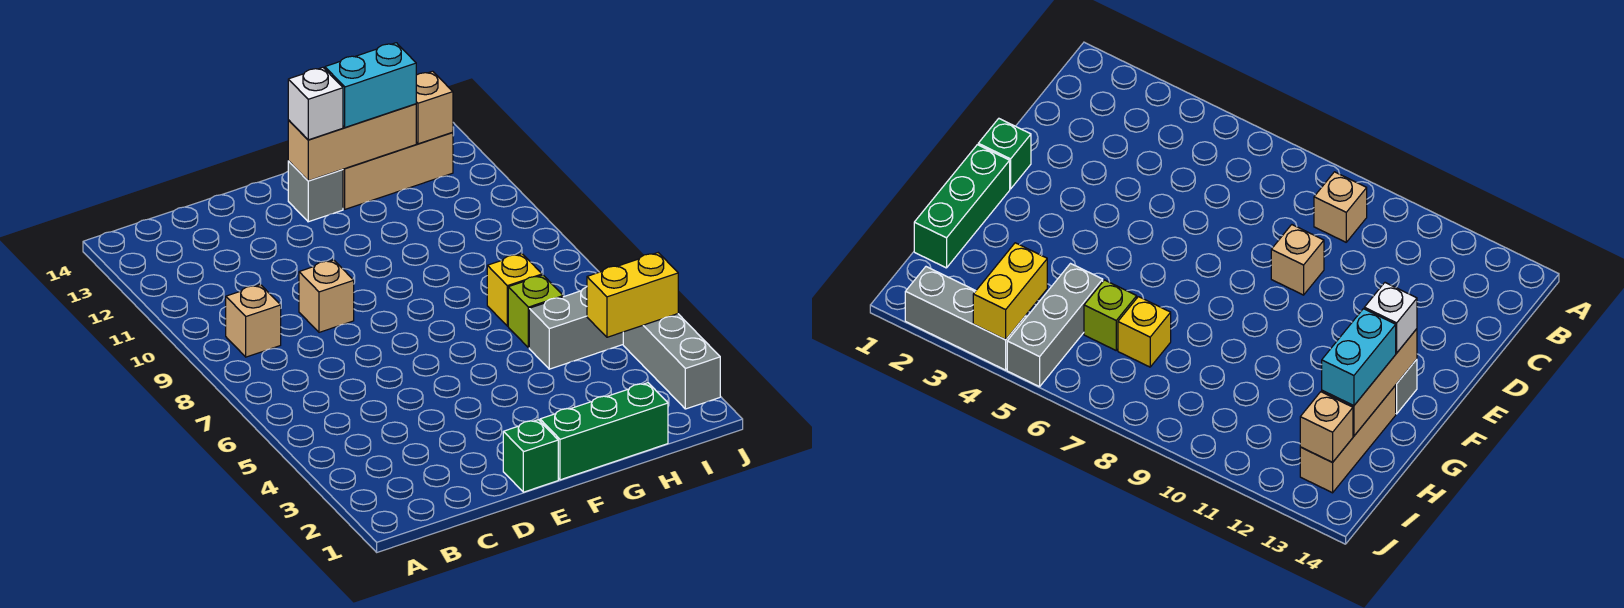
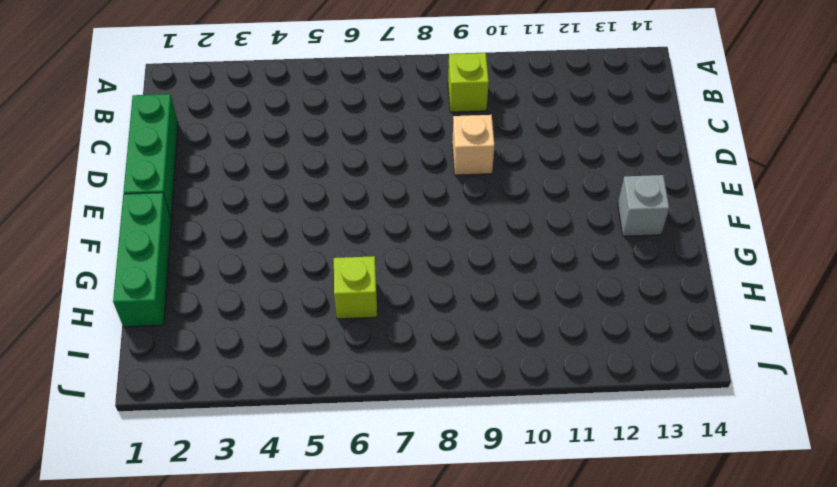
lime brick B9 level 1 -> tan brick B9 level 1
green brick C1:E1 level 1 -> green brick E1 level 1
none -> tan brick G13:I13 level 1
none -> grey brick H5:J5 level 1
none -> yellow brick H7 level 1

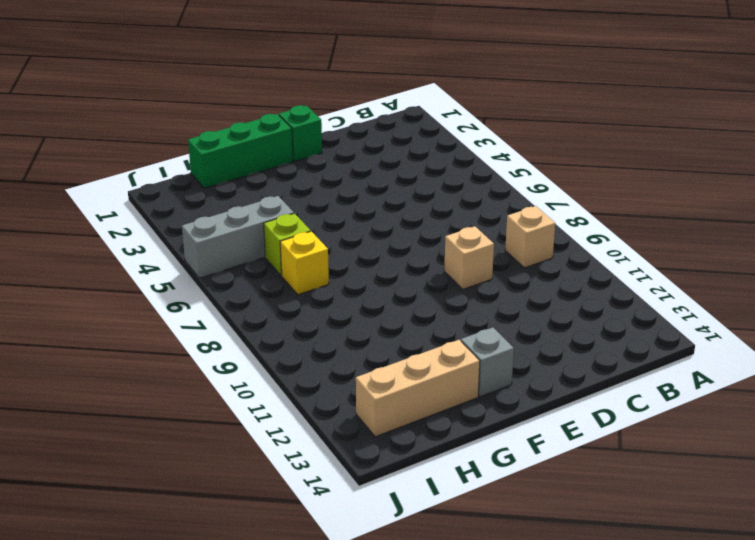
none -> grey brick J2:J4 level 1
none -> tan brick F13:H13 level 2
none -> yellow brick I4:J4 level 2

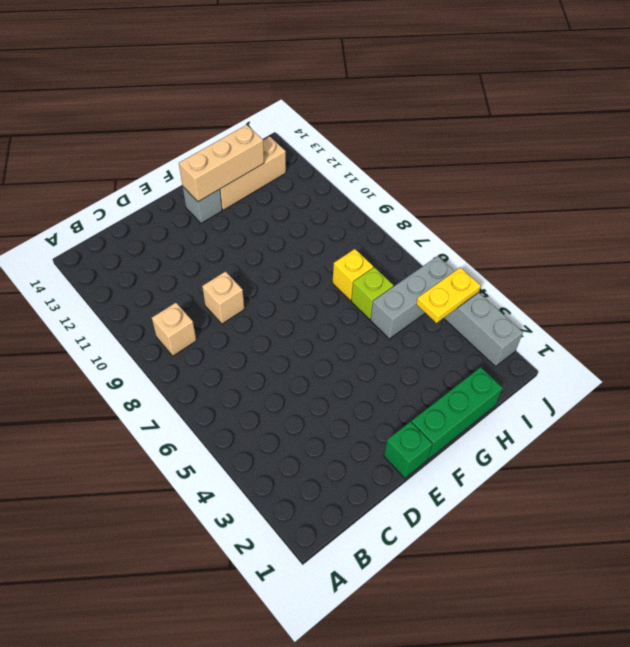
yellow plate I4:J4 level 2 -> yellow brick I4:J4 level 2
none -> tan brick I13 level 2
none -> white brick F13 level 3
none -> cyan brick G13:H13 level 3

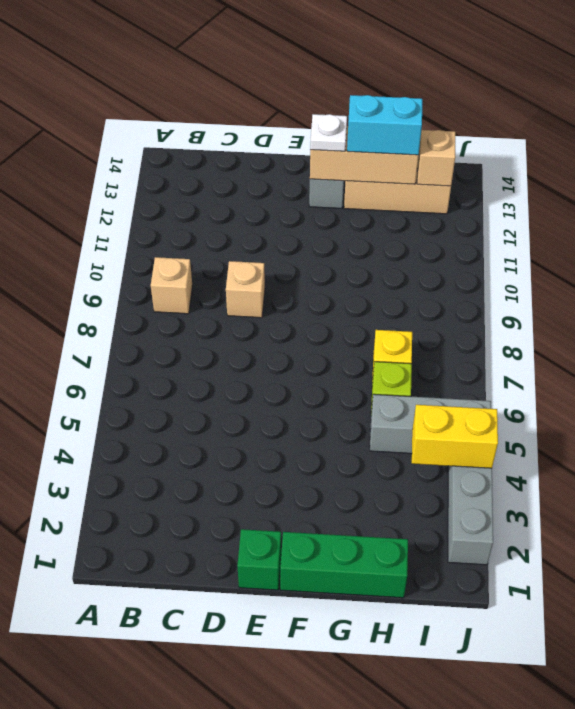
white plate F13 level 3 -> white brick F13 level 3

